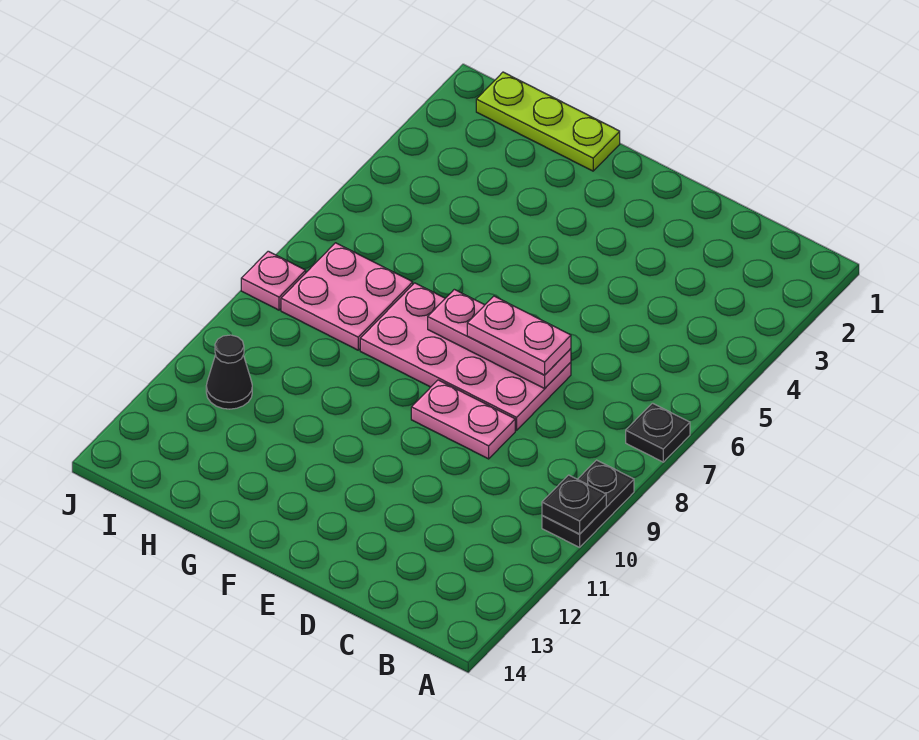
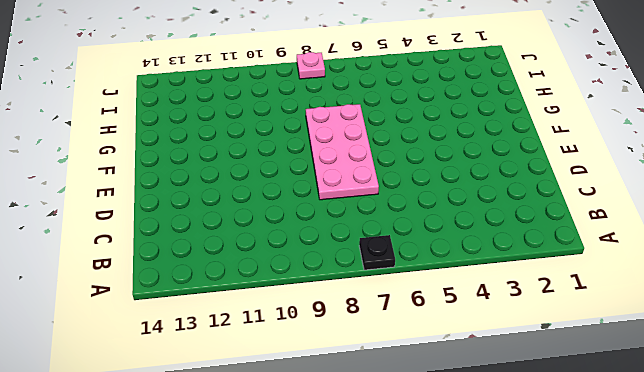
none -> black plate A9:A10 level 1
none -> pink plate D9:E9 level 1

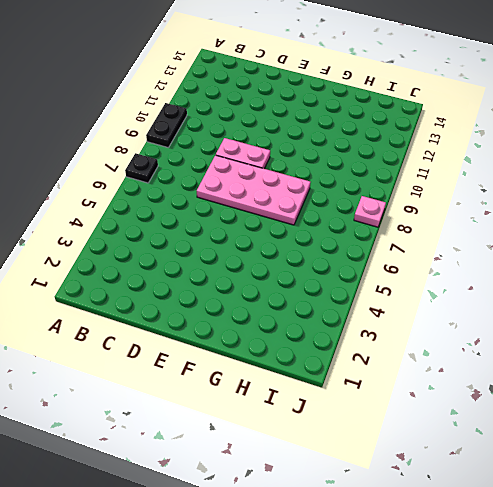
none -> lime plate G1:I1 level 1
none -> pink plate H7:I8 level 1

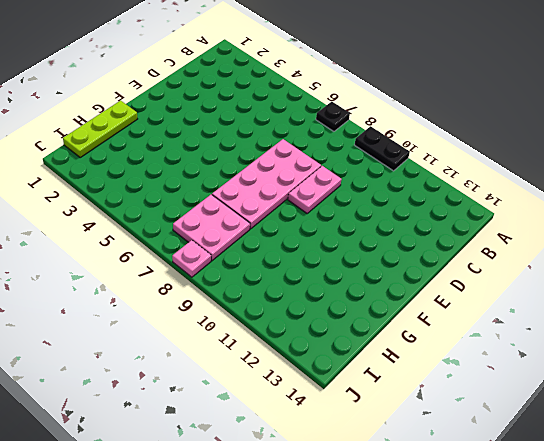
none -> black cone I11 level 1
none -> black plate A10 level 2

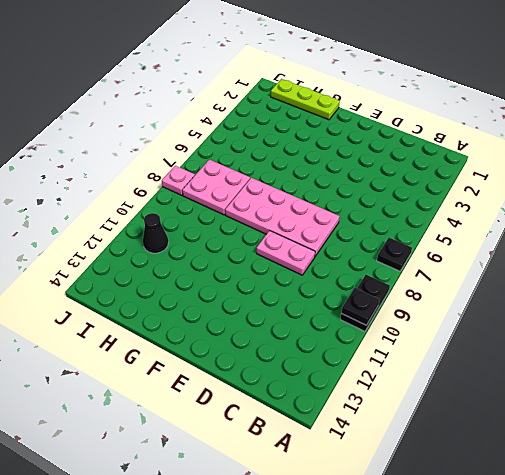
none -> pink plate D7:F7 level 2
none -> pink plate D7:E7 level 3

